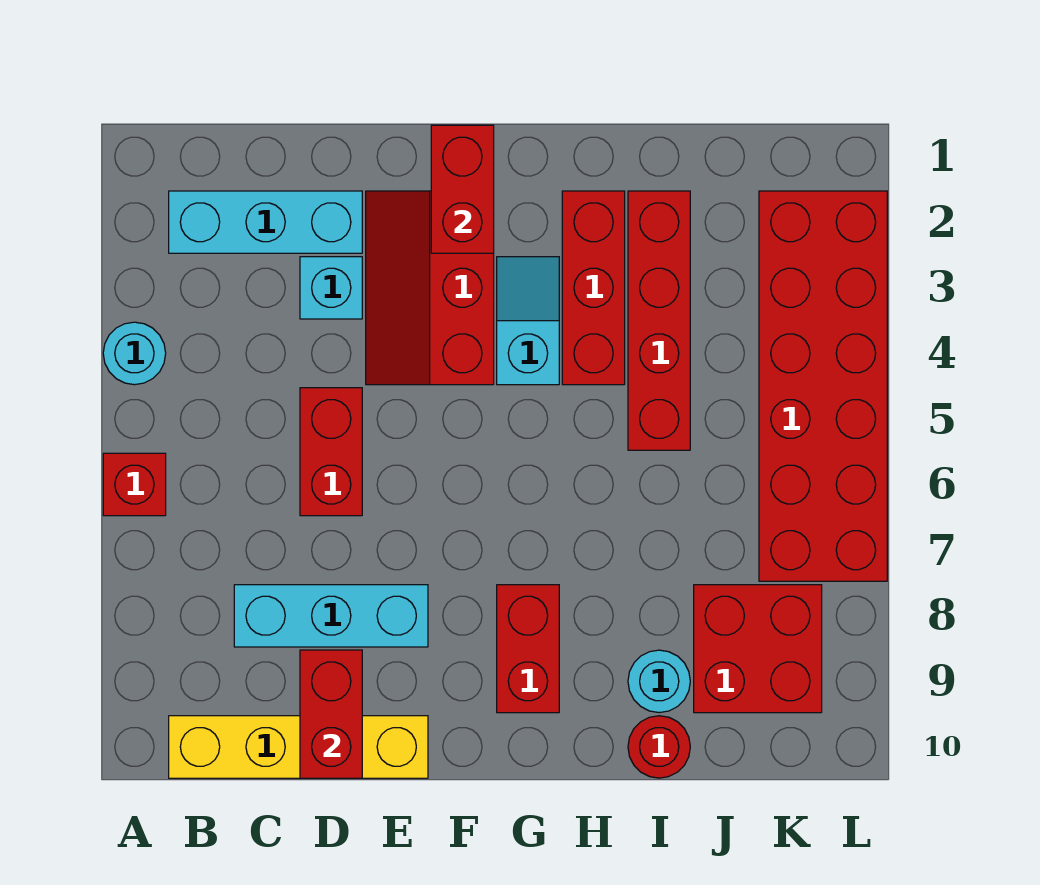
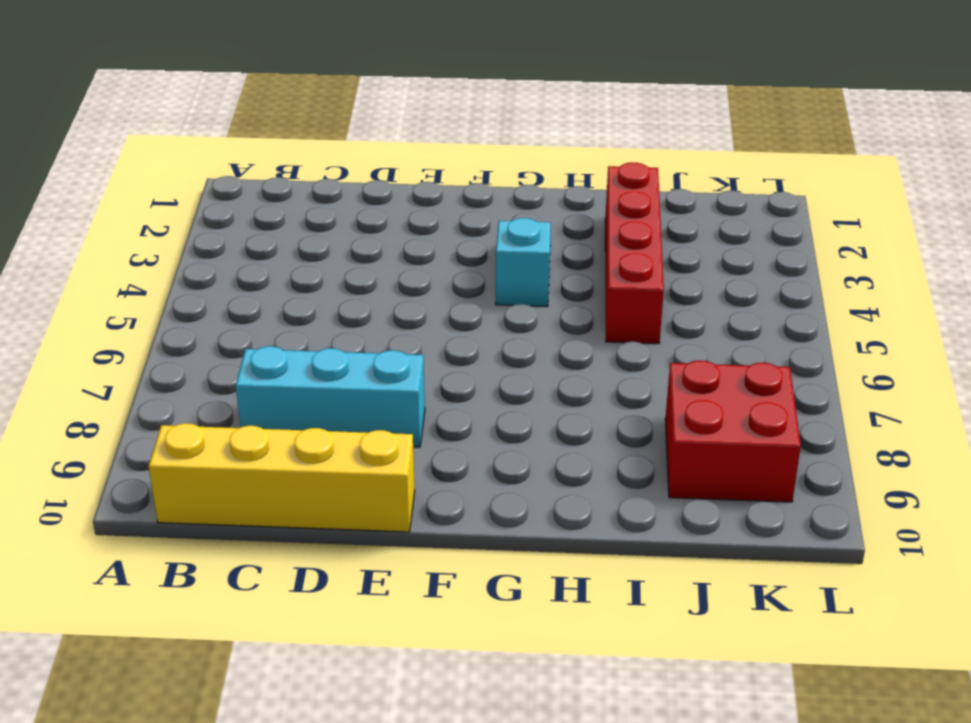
none -> cyan round brick A4 level 1
none -> red brick A6 level 1
none -> cyan brick B2:D2 level 1

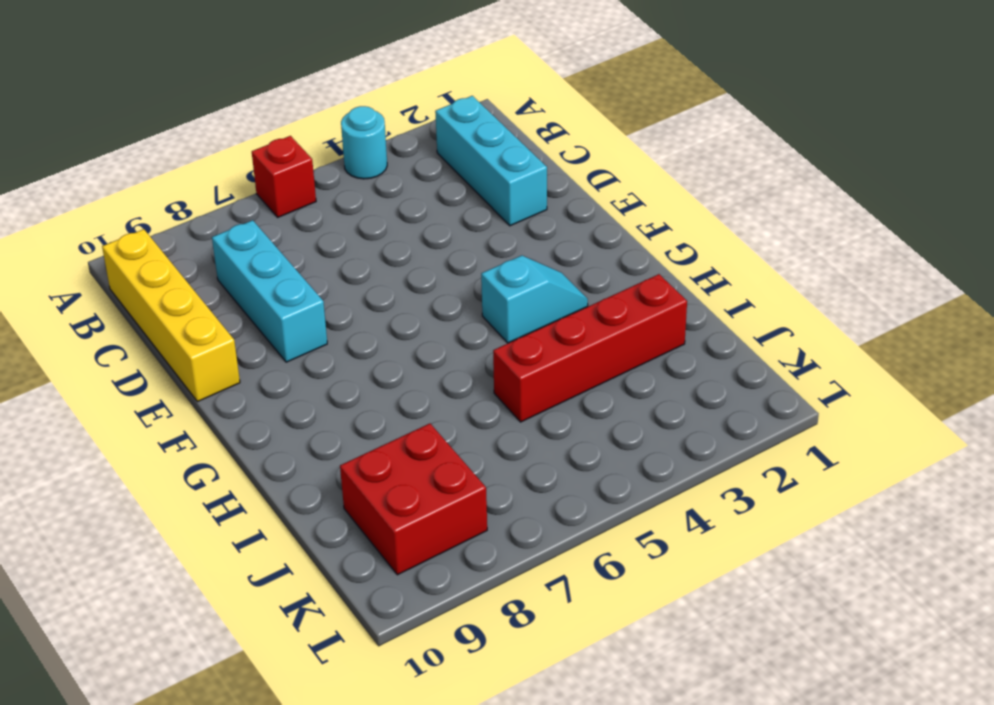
none -> cyan brick D3 level 1
none -> red brick D5:D6 level 1
none -> red slope E2:F4 level 1 top F

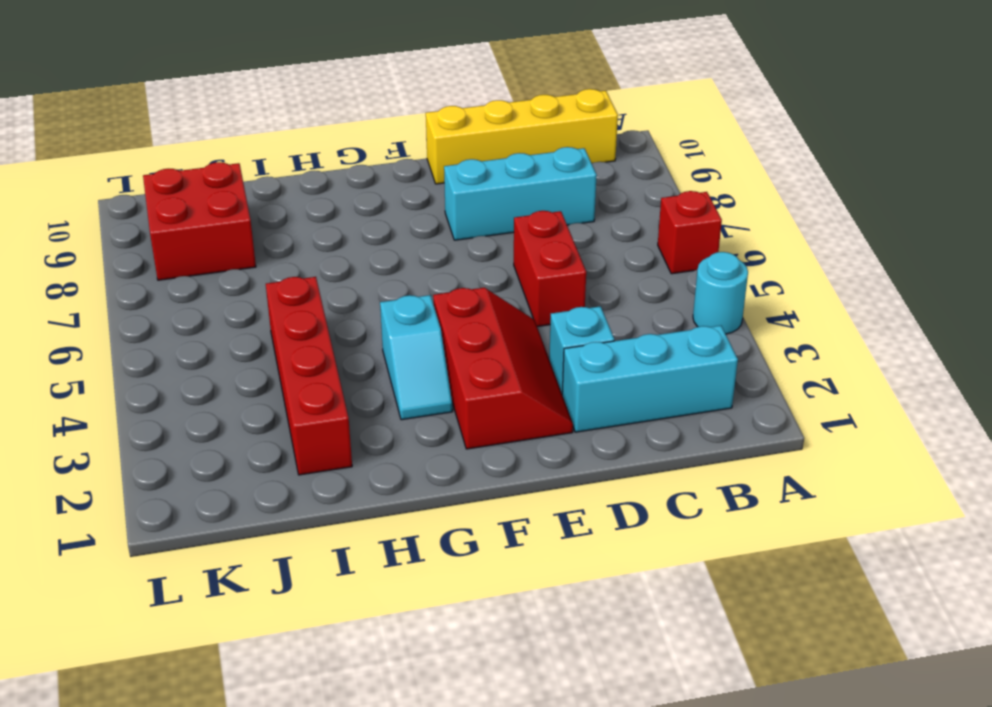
none -> red brick G8:G9 level 1
none -> red brick H2:H4 level 1
none -> cyan round brick I9 level 1

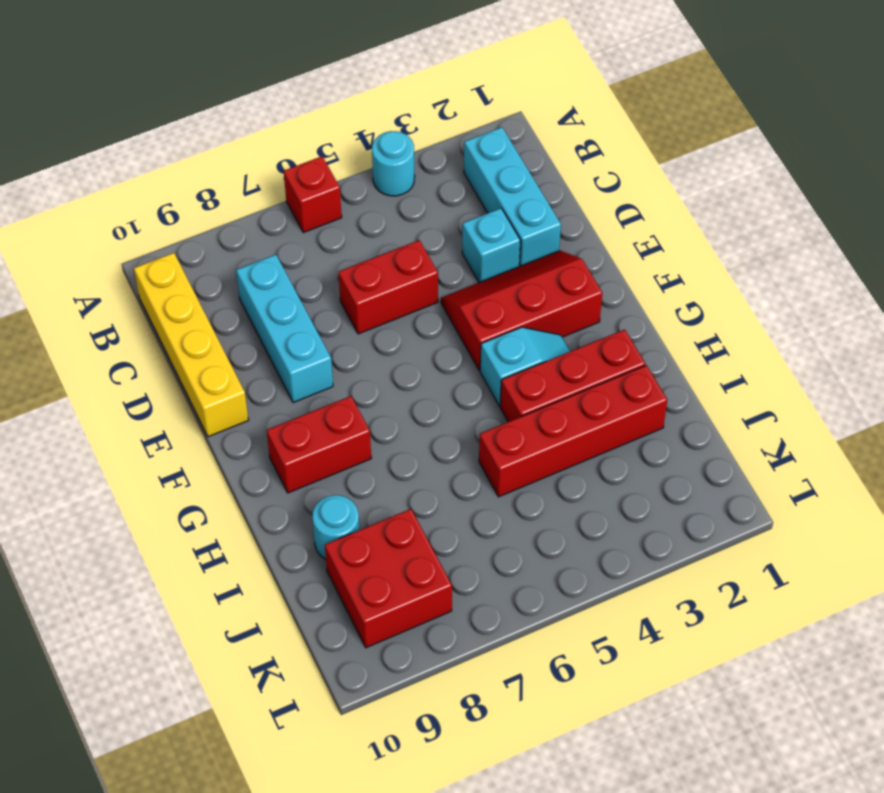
none -> red round brick I10 level 1
none -> red brick K2:L7 level 1
none -> red brick D9:D10 level 2

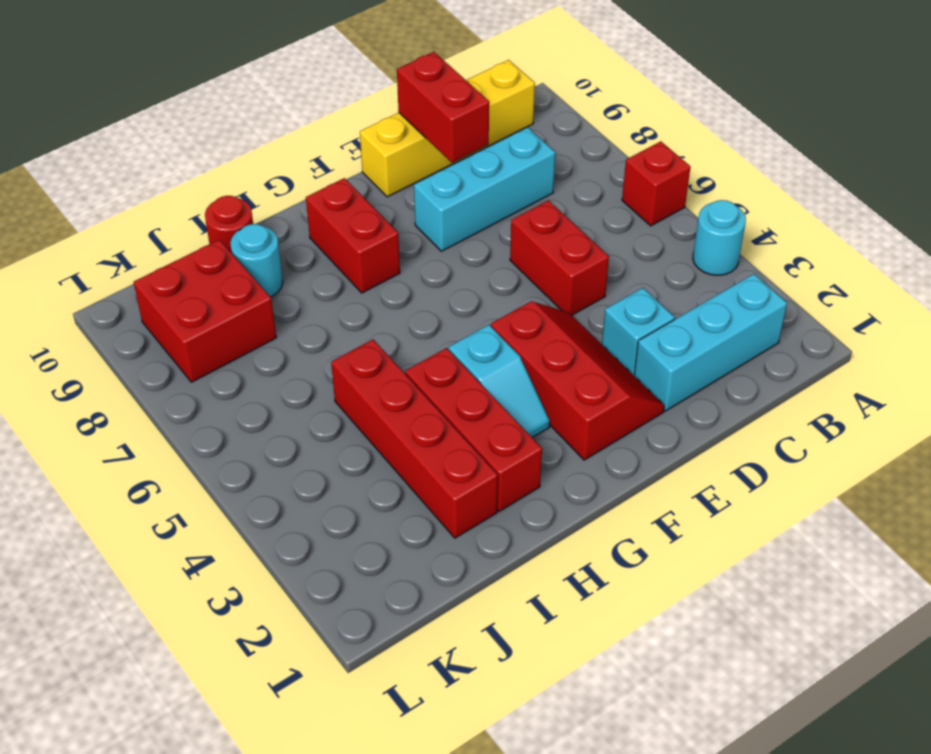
none -> red brick K2:L7 level 1
none -> red brick F1:F2 level 2

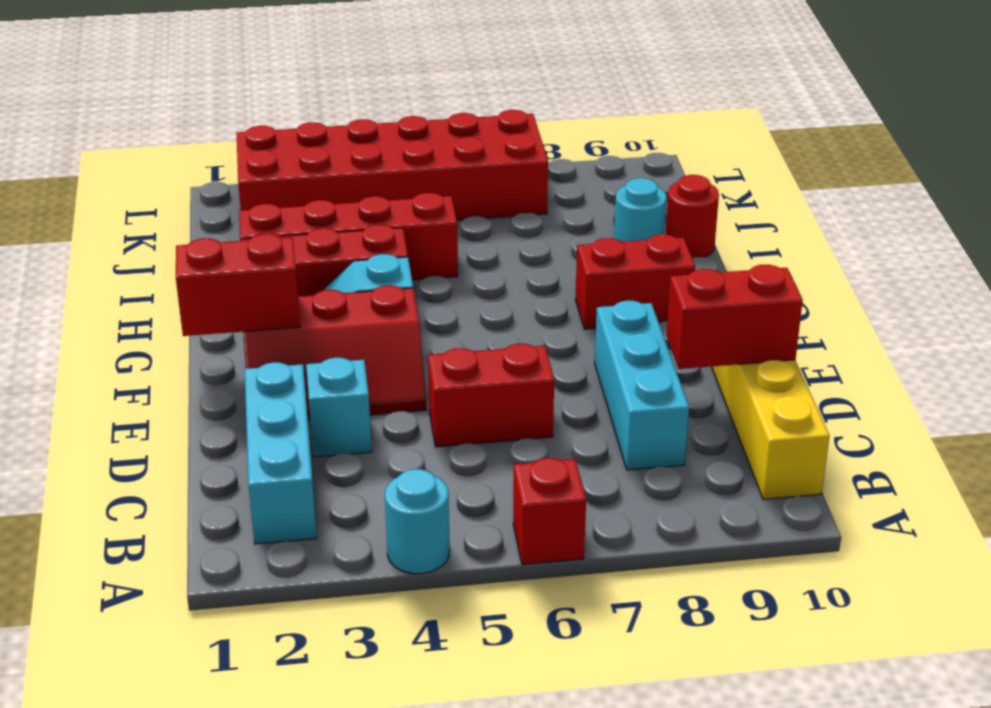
none -> red brick J8:K9 level 1

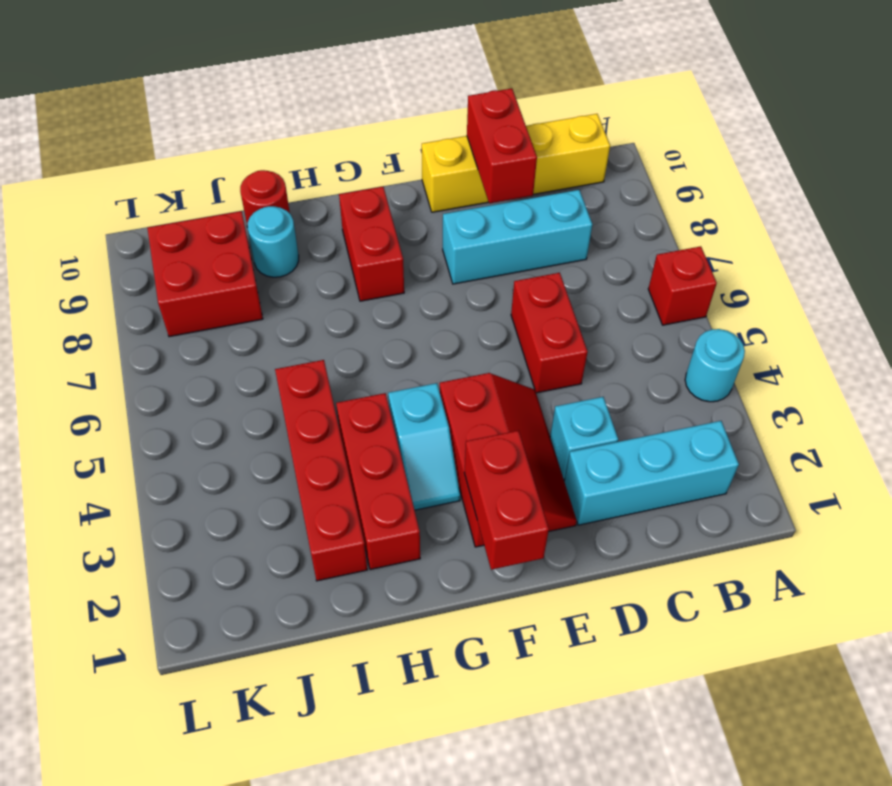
none -> red brick K2:L7 level 1

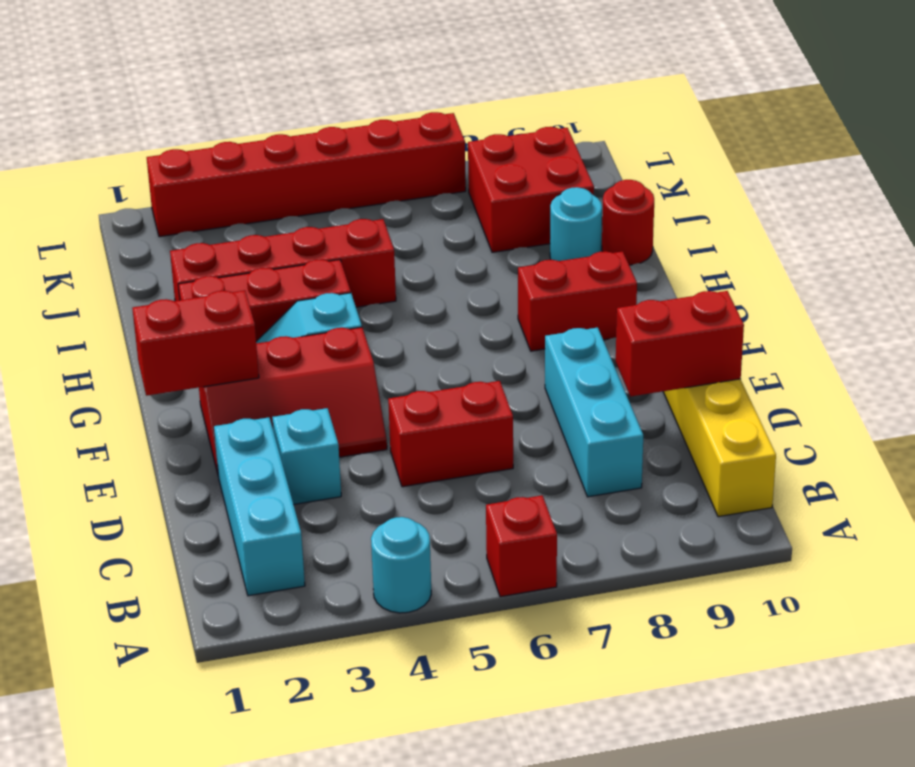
red brick L2:L7 level 1 -> red brick K2:L7 level 1

